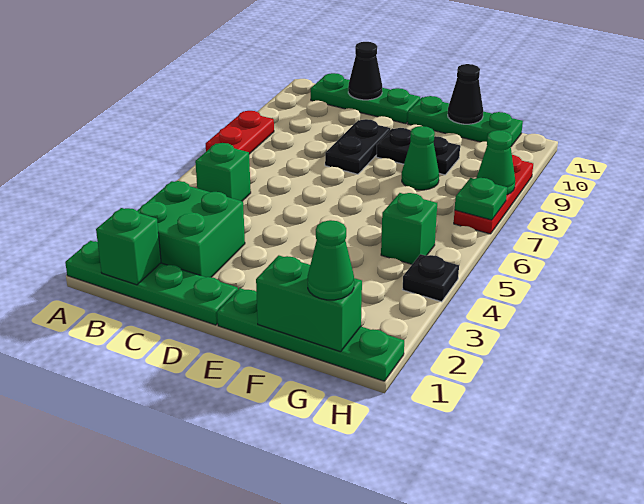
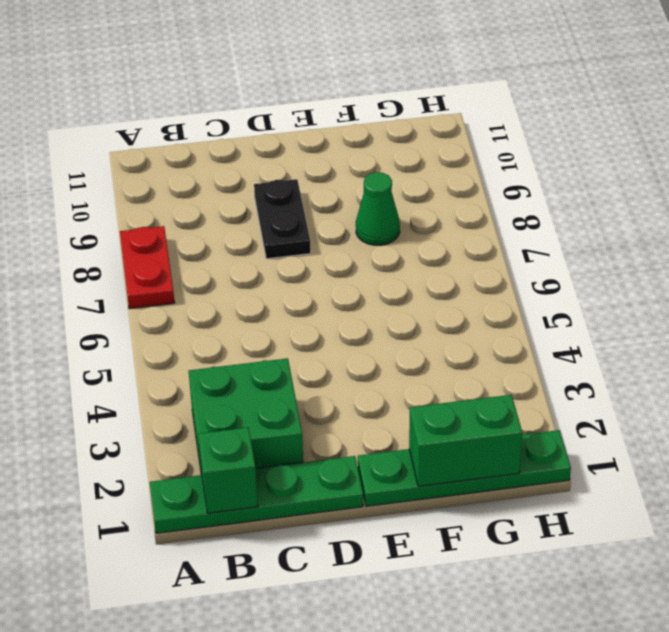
none -> green brick B5 level 1
none -> green plate B11:D11 level 1
none -> black plate E9:F9 level 1

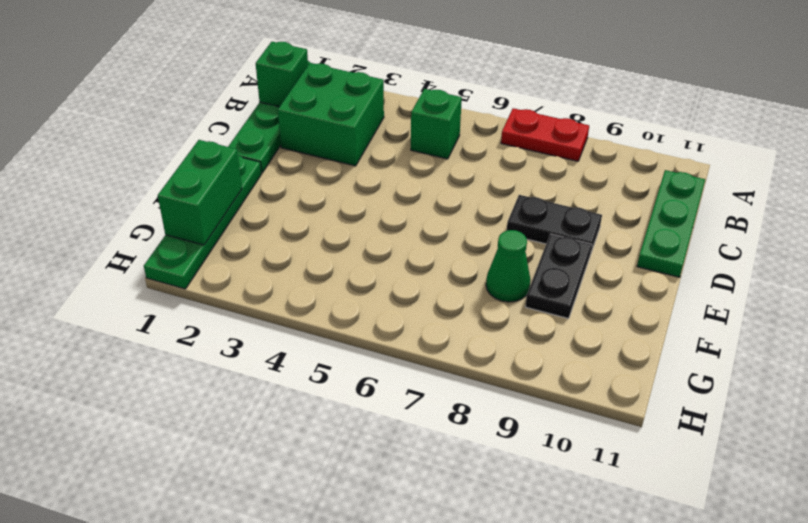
none -> green plate E11:G11 level 1
none -> green brick G5 level 1
none -> black plate H4 level 1

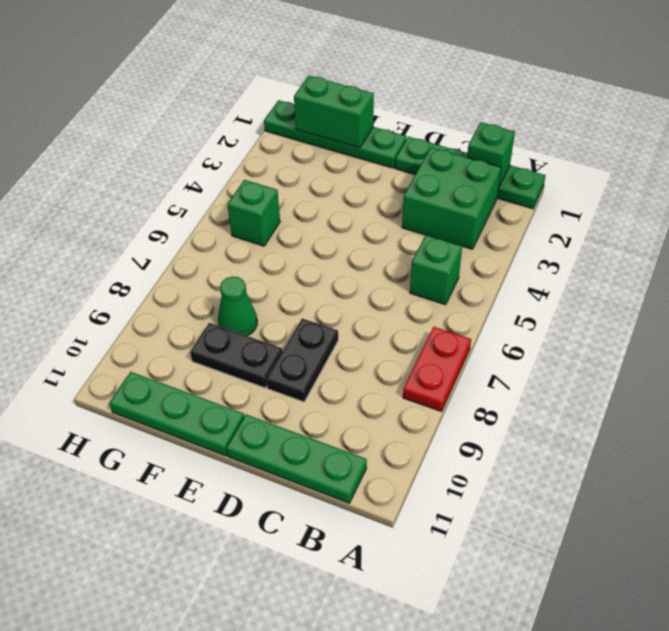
none -> black plate H4 level 1
none -> red plate H7:H9 level 1
none -> black cone C11 level 2

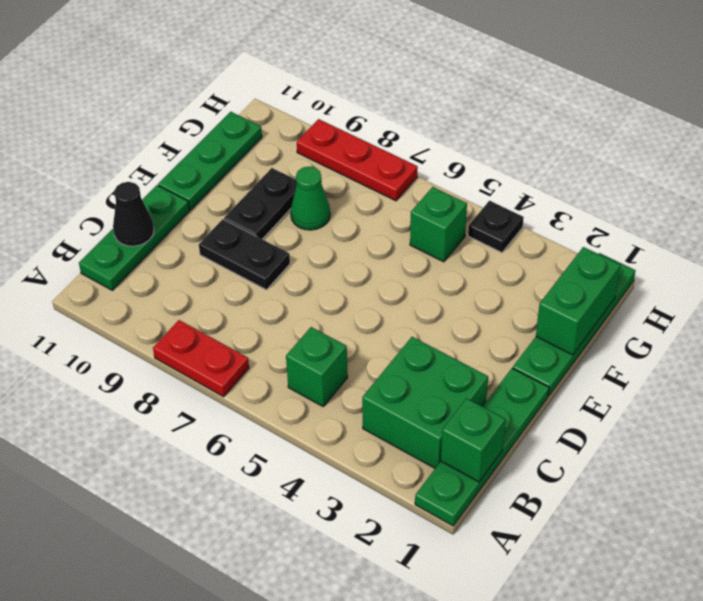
none -> black cone F11 level 2
none -> green plate H7 level 2
none -> green cone H8 level 2

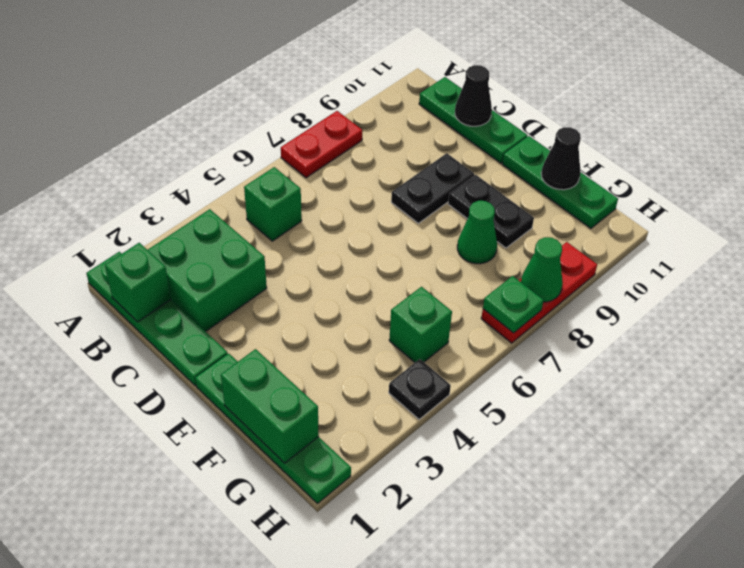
none -> green cone G1 level 3

